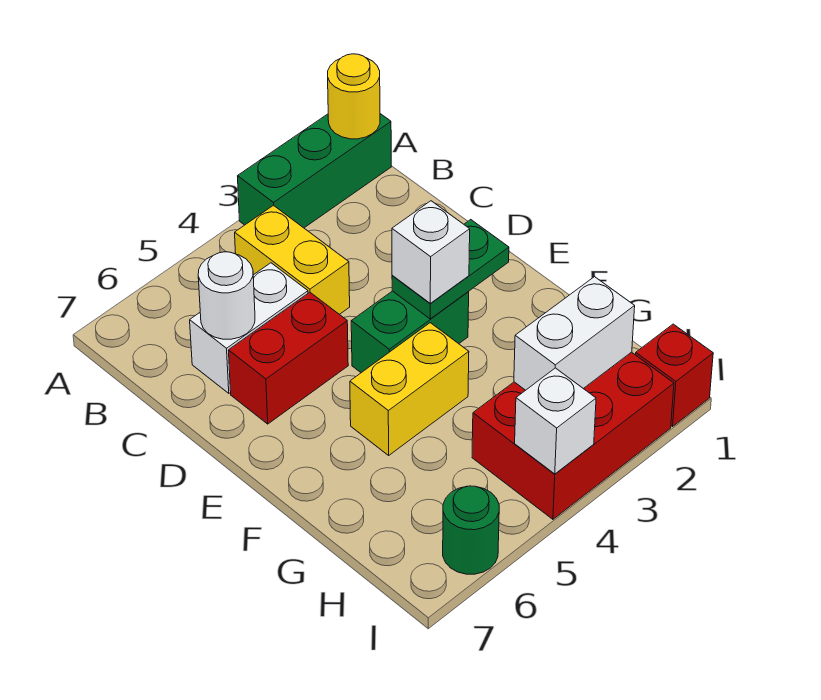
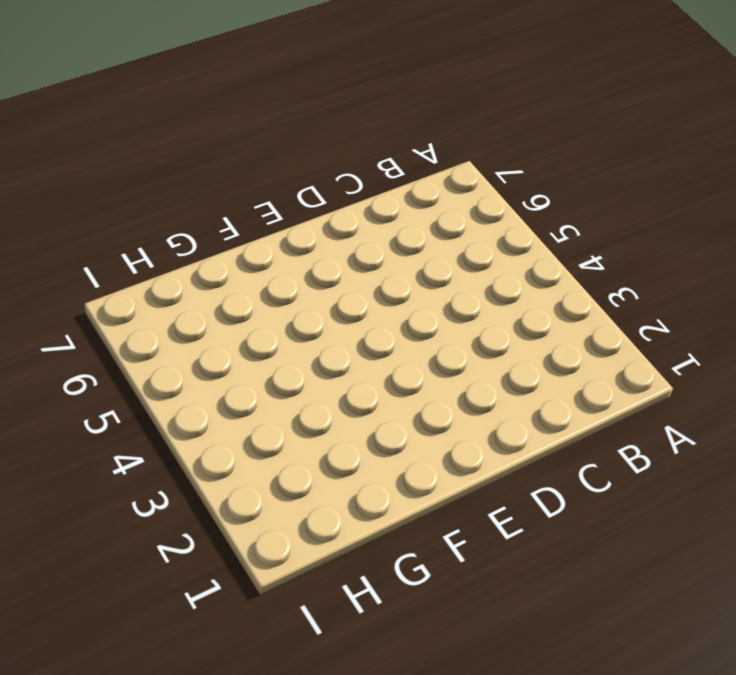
none -> green brick A1:A3 level 1
none -> yellow brick B4:C4 level 1
none -> white brick C5:C6 level 1

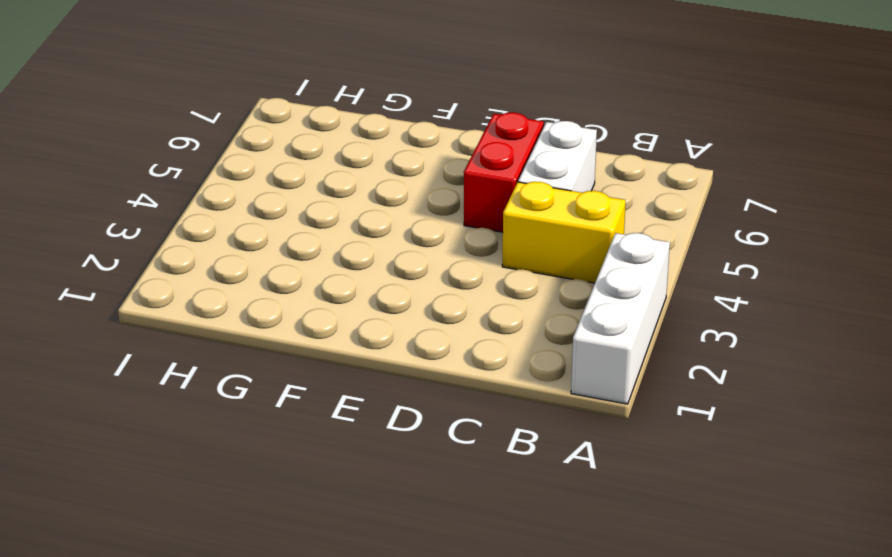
white brick A1:A3 level 1 -> green brick A1:A3 level 1
none -> green brick E3:E4 level 1
none -> yellow brick F4:F5 level 1
none -> red brick H2:I4 level 1

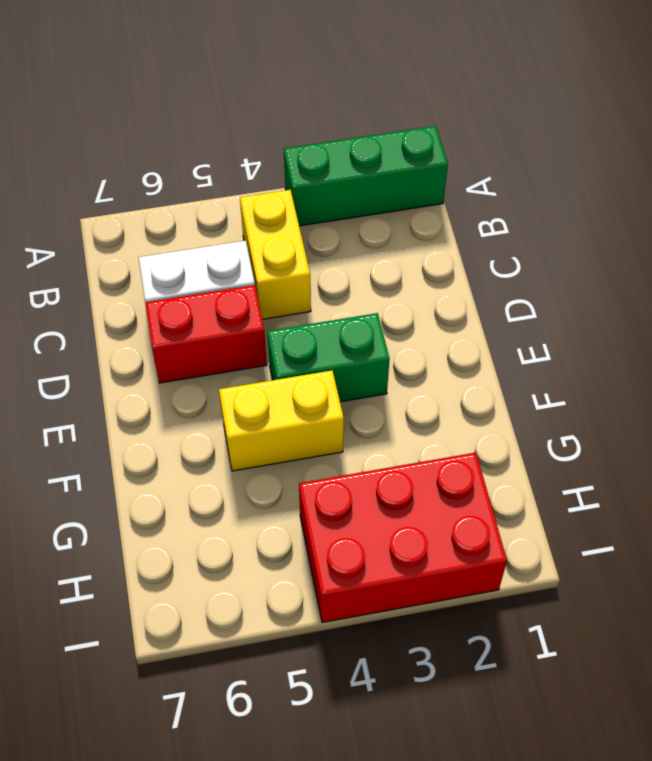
none -> red brick I1 level 1
none -> green round brick I6 level 1
none -> yellow round brick A1 level 2

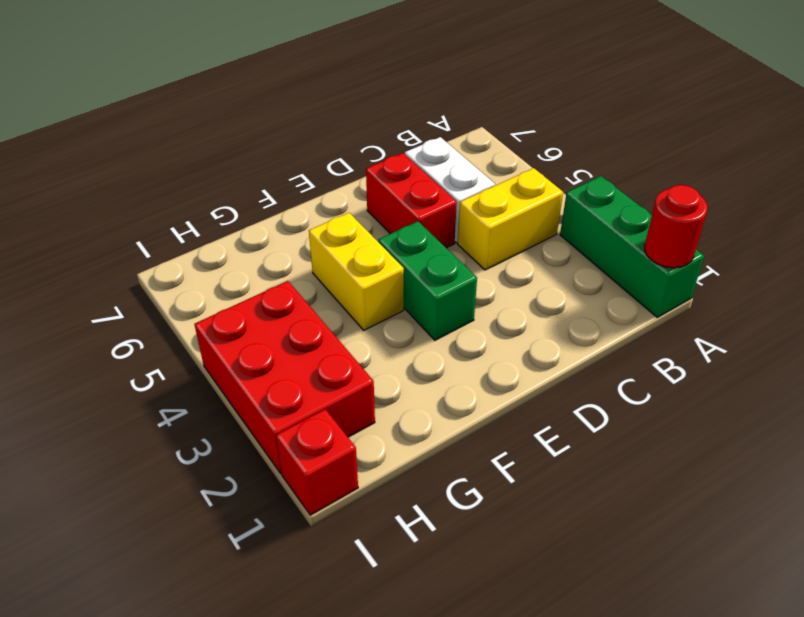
red round brick A1 level 2 -> yellow round brick A1 level 2
none -> green round brick I6 level 1
none -> white round brick C6 level 2
none -> green plate E2:E3 level 2

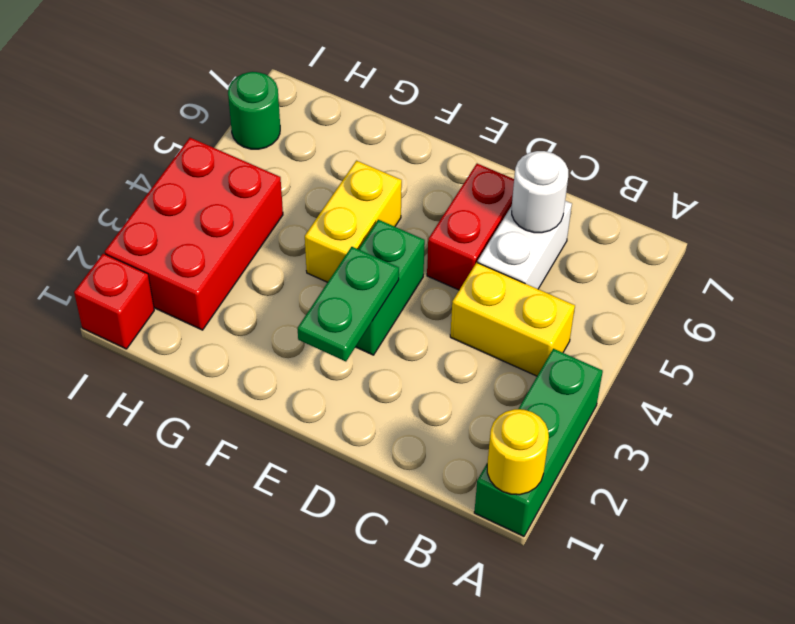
none -> white brick H2:H3 level 2
none -> white brick I4 level 2
none -> white brick E3 level 3

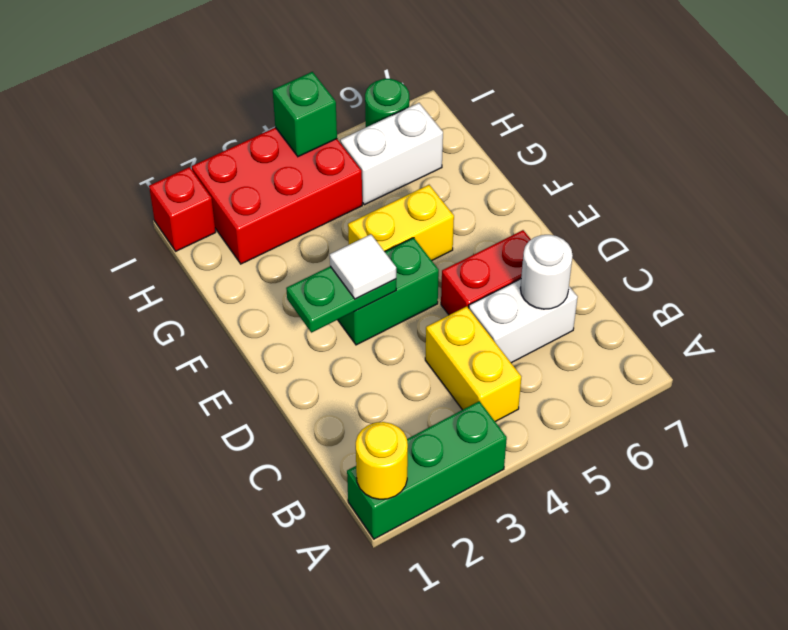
white tile E3 level 3 -> white brick E3 level 3
white brick H5:H6 level 1 -> white brick H2:H3 level 2
green brick I4 level 2 -> white brick I4 level 2

